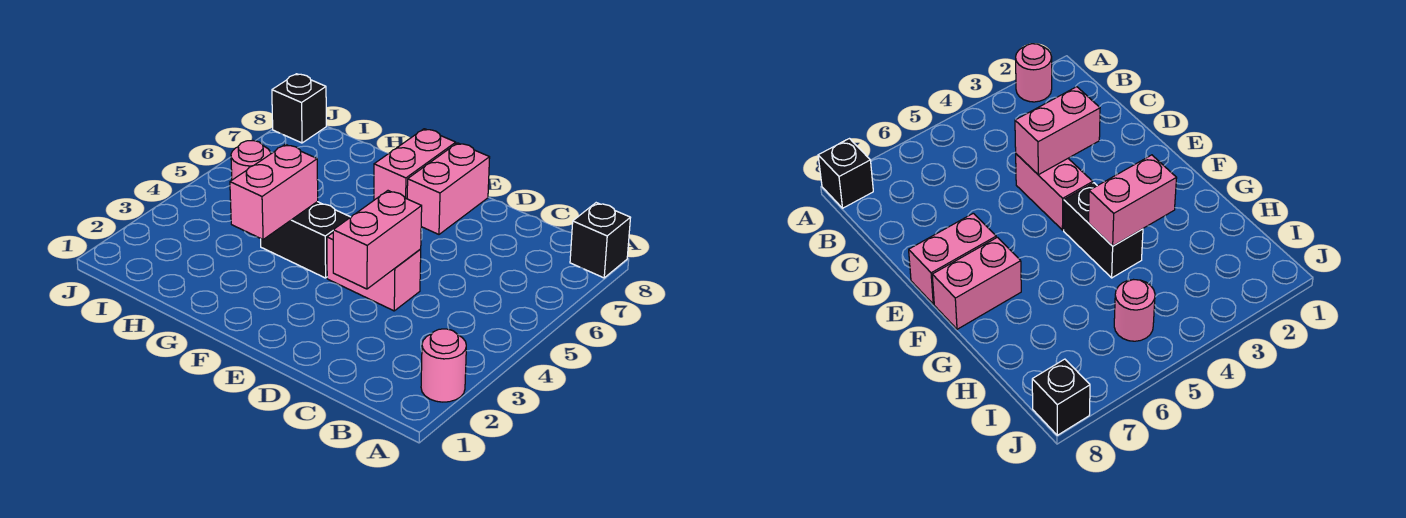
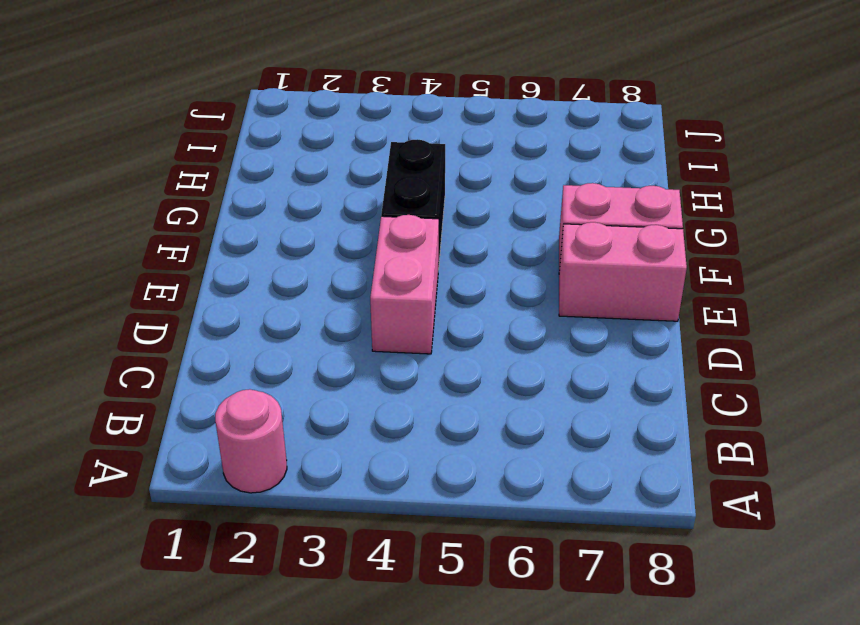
none -> black brick A8 level 1
none -> pink round brick I5 level 1

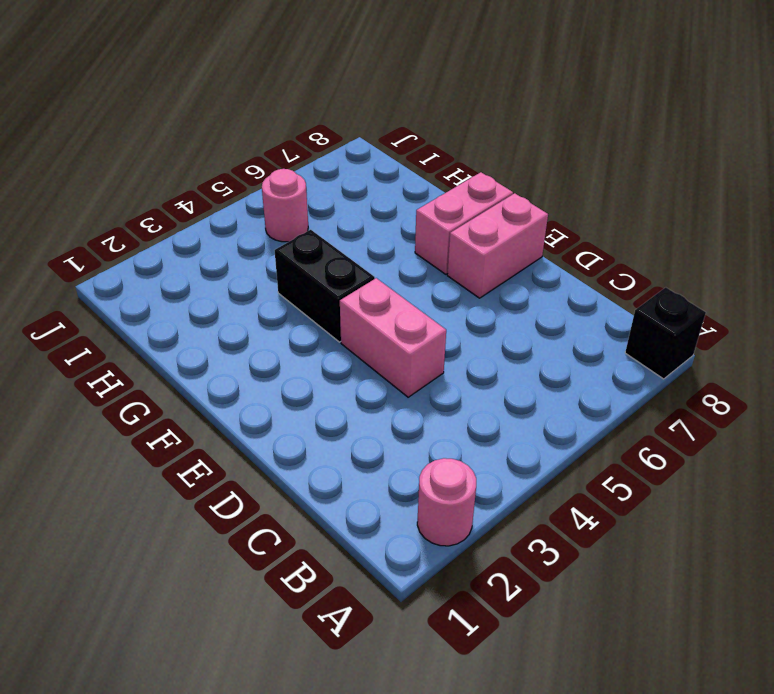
none -> black brick J8 level 1
none -> pink brick D3:D4 level 2

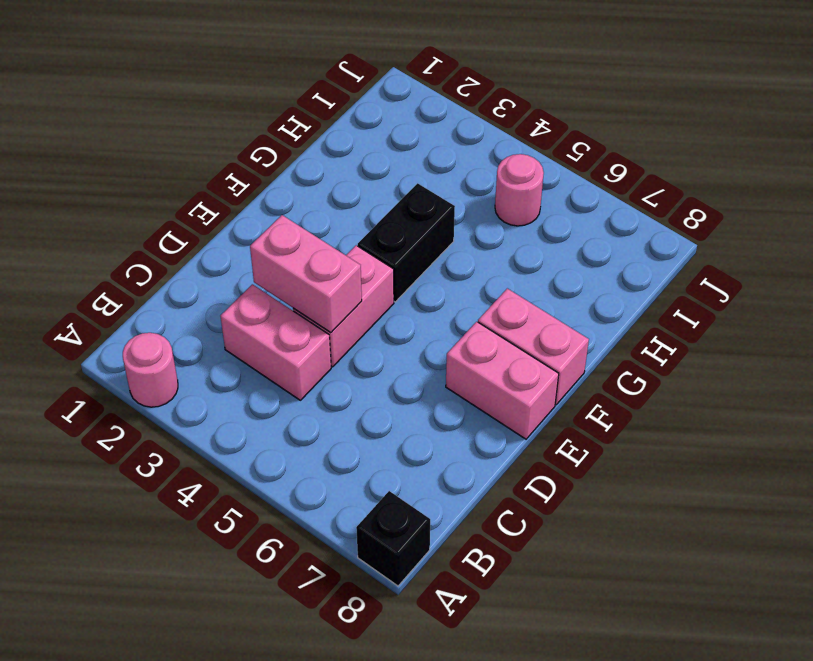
pink brick C3:C4 level 1 -> pink brick G3:G4 level 2
none -> black brick J8 level 1

